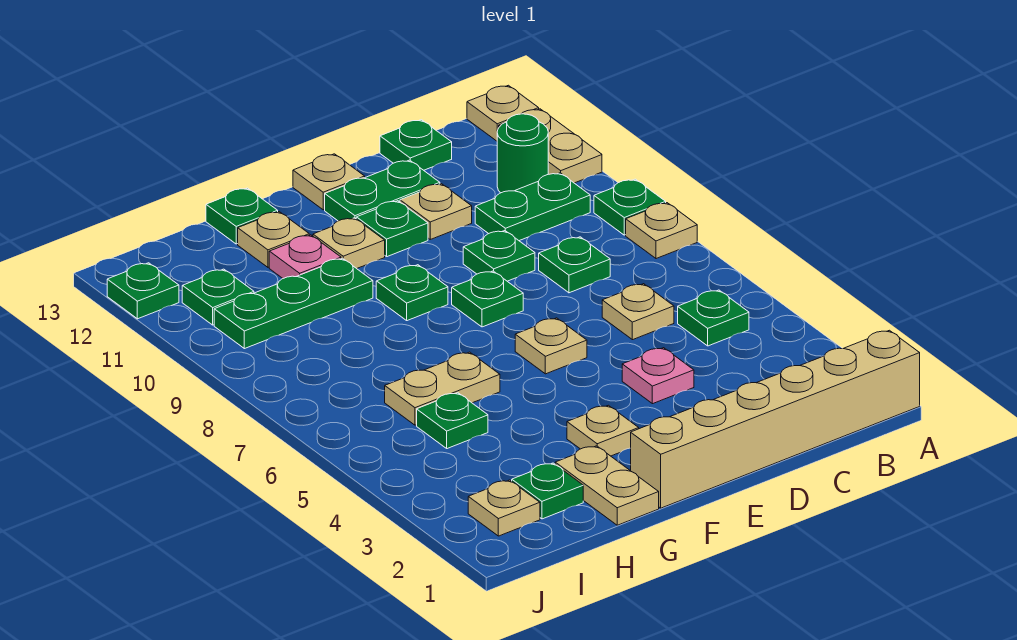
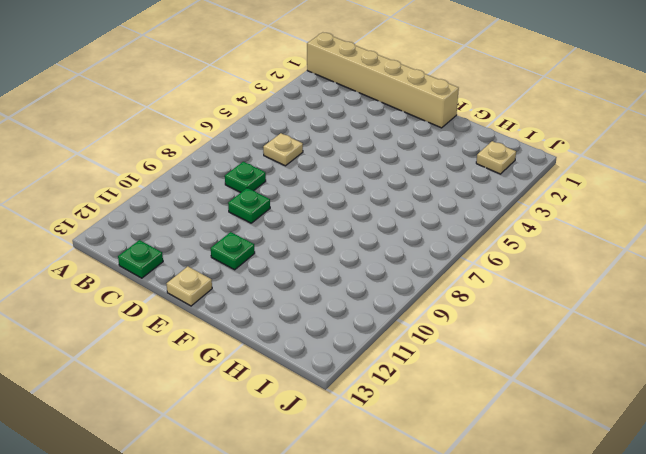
none -> tan plate A8 level 1
none -> green plate A9 level 1
none -> tan plate A11:A12 level 1
none -> tan plate A13 level 1

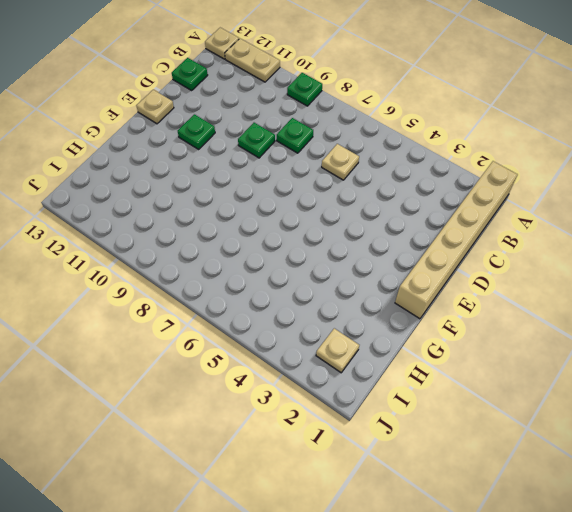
none -> tan plate A8 level 1
none -> green plate B5 level 1
none -> green plate B10:C10 level 1
none -> green round brick B11 level 1

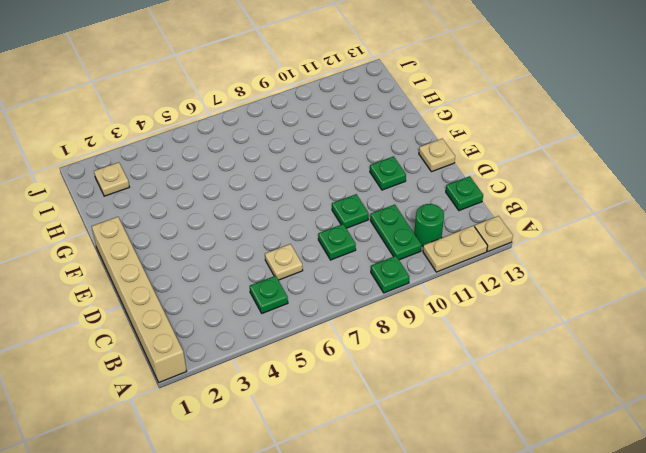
none -> tan plate A8 level 1
none -> pink plate D4 level 1
none -> tan plate D11 level 1
none -> green plate D12:E12 level 1

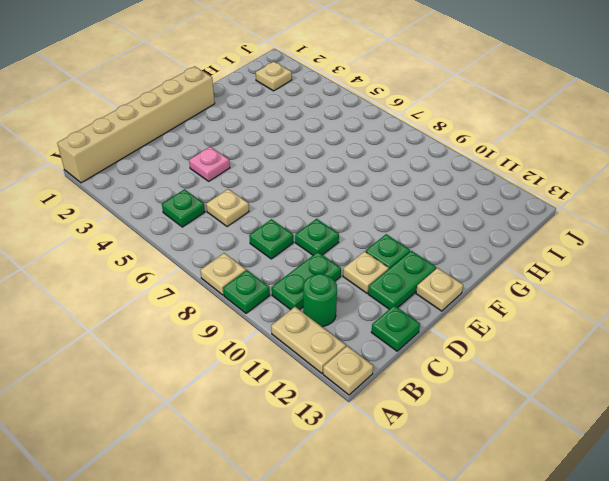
none -> tan plate E6 level 1
none -> green plate E8 level 1
none -> tan plate F3 level 1
none -> green plate F9 level 1

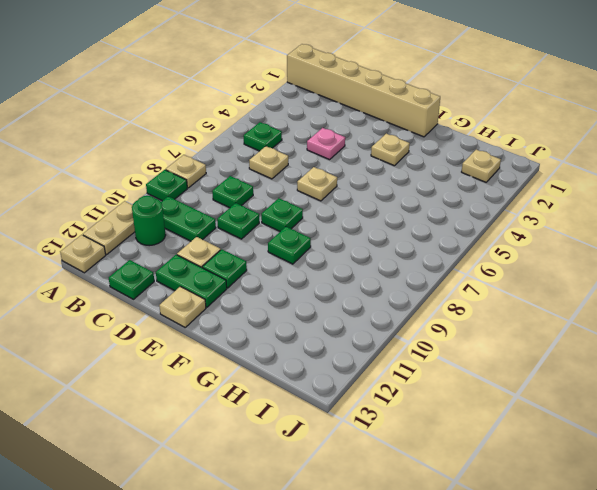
none -> tan plate F11 level 1
none -> tan plate G1:G2 level 1
none -> tan plate G6:H6 level 1
none -> green plate G10:I10 level 1

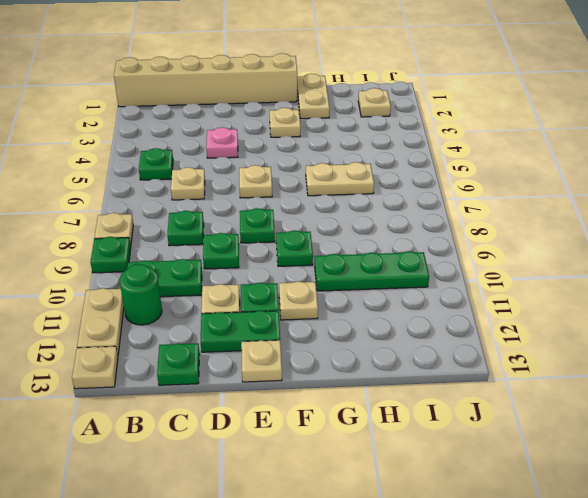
none -> pink plate G11 level 1
none -> tan plate G12 level 1
none -> green plate G13 level 1
none -> green plate H2 level 1

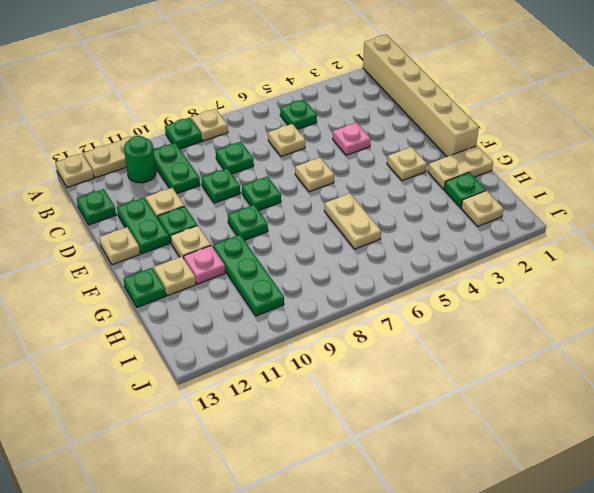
none -> green plate H5 level 1
none -> green plate I11 level 1
none -> green plate J12 level 1

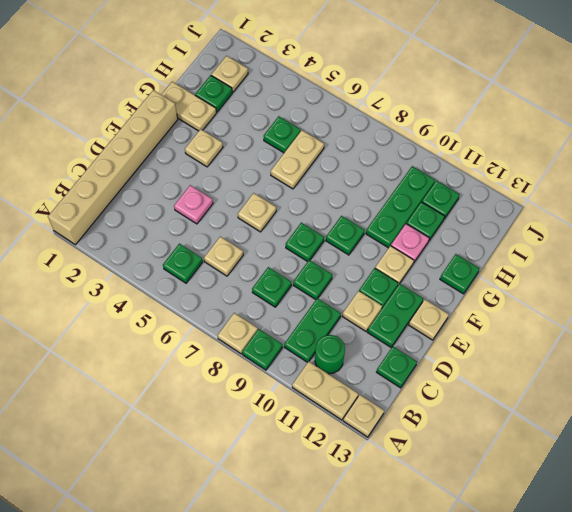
green plate H11 level 1 -> green plate J12 level 1
none -> tan plate G12 level 1

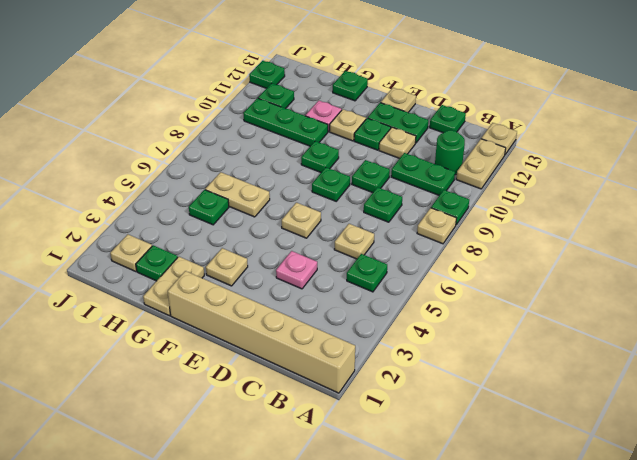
none -> tan plate G12 level 1

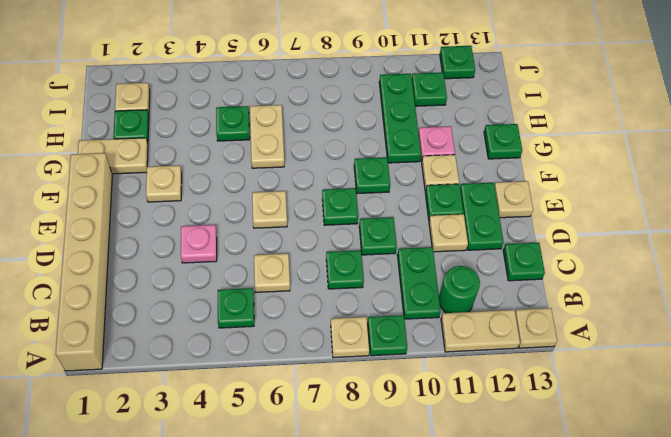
none -> tan plate G12 level 1

